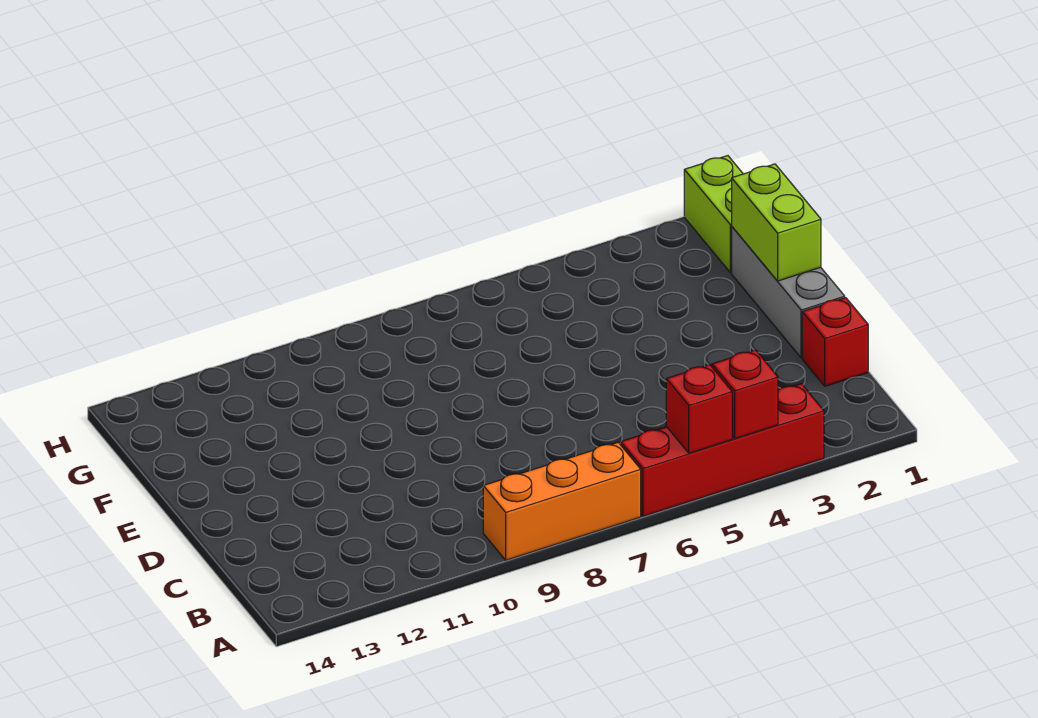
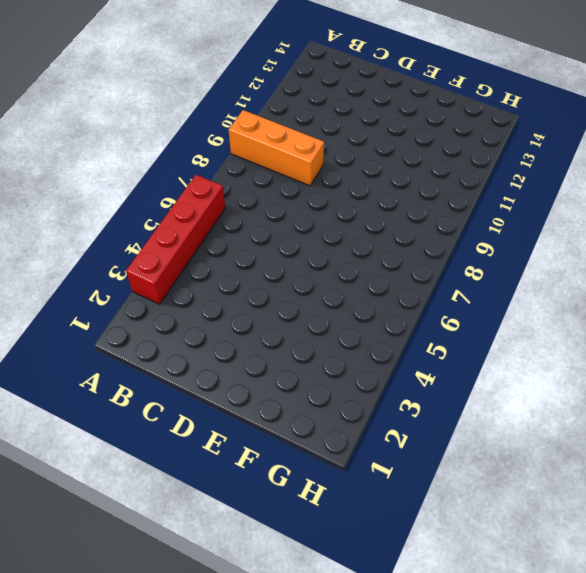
orange brick A9:C9 level 1 -> orange brick A7:A9 level 1
none -> red brick C1 level 1
none -> grey brick D1:F1 level 1

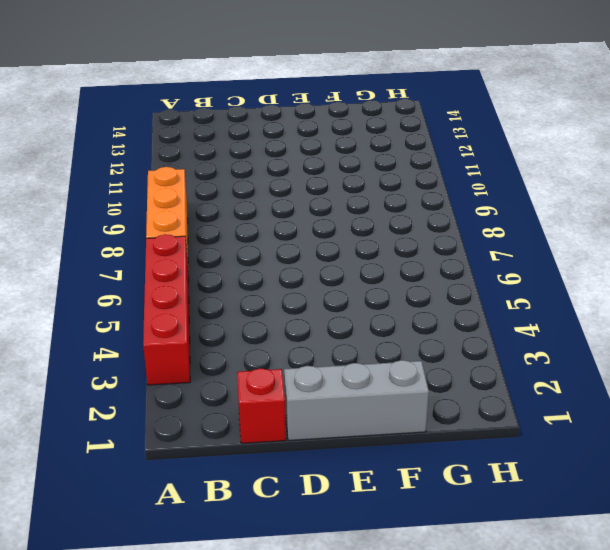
none -> lime brick G1:H1 level 1
none -> red brick A4 level 2

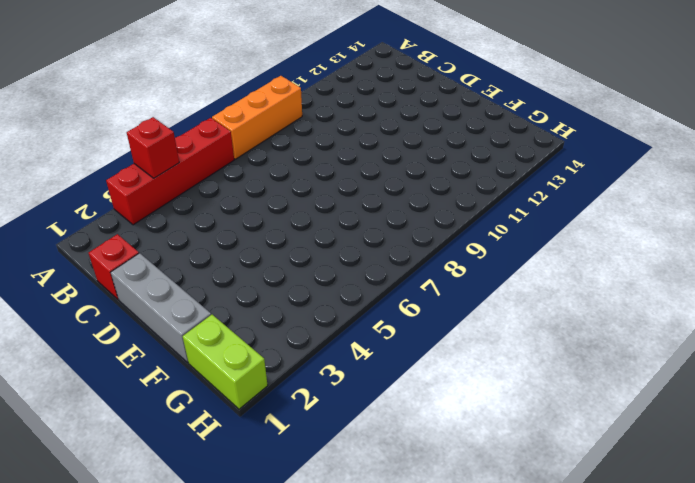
none -> red brick A5 level 2
none -> lime brick E1:F1 level 2

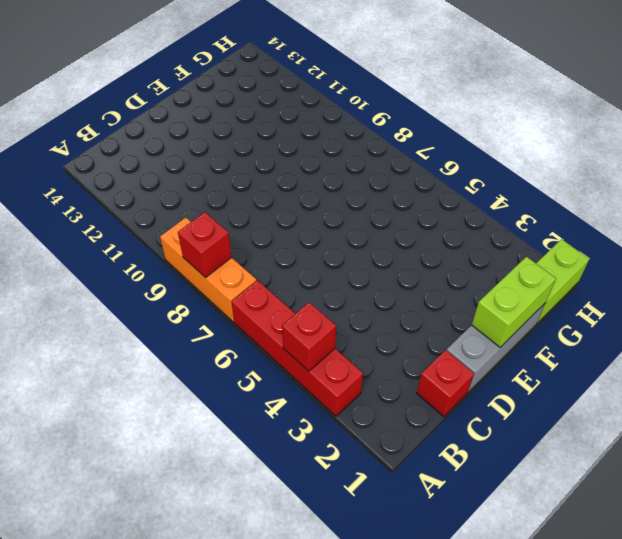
red brick A8 level 2 -> red brick A5 level 2

